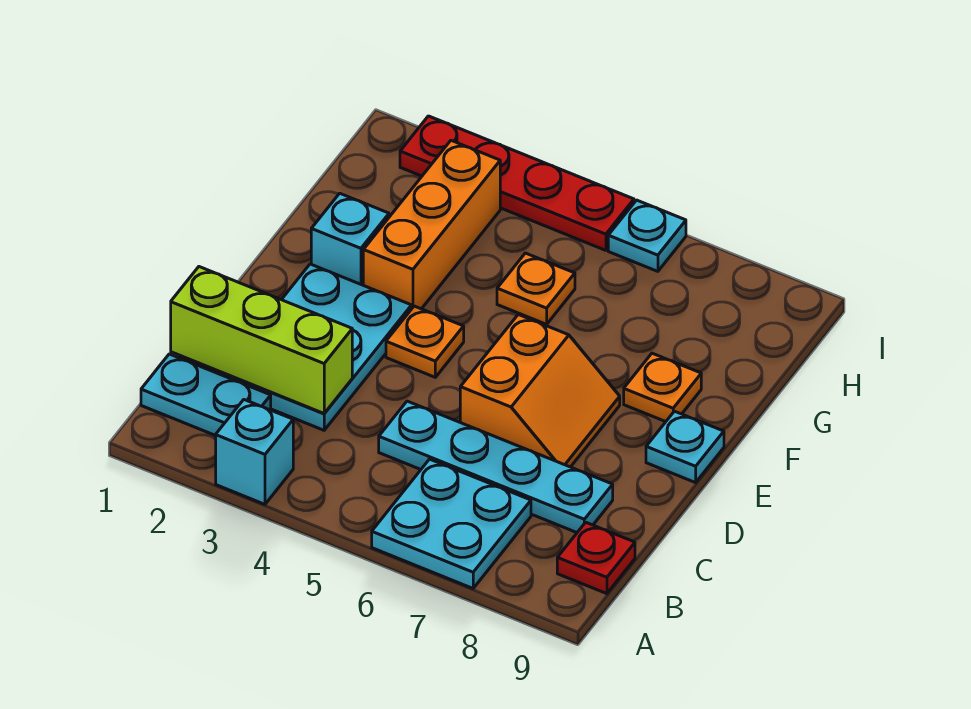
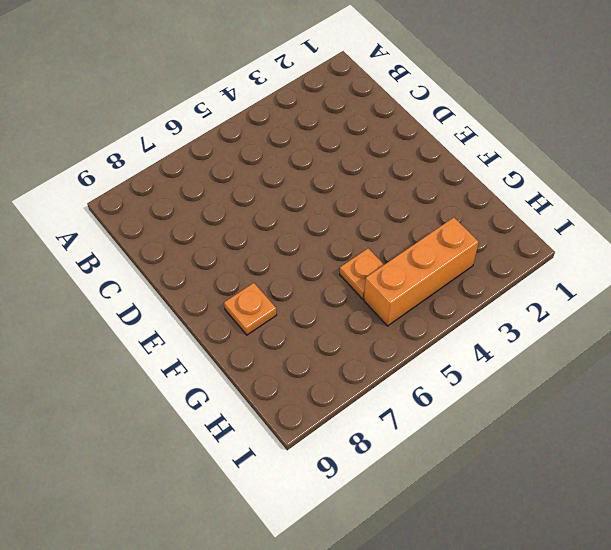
orange brick H3:H5 level 1 -> orange brick F3:H3 level 1
none -> cyan brick A3 level 1
none -> cyan plate A6:B7 level 1
none -> cyan plate B1:B2 level 1

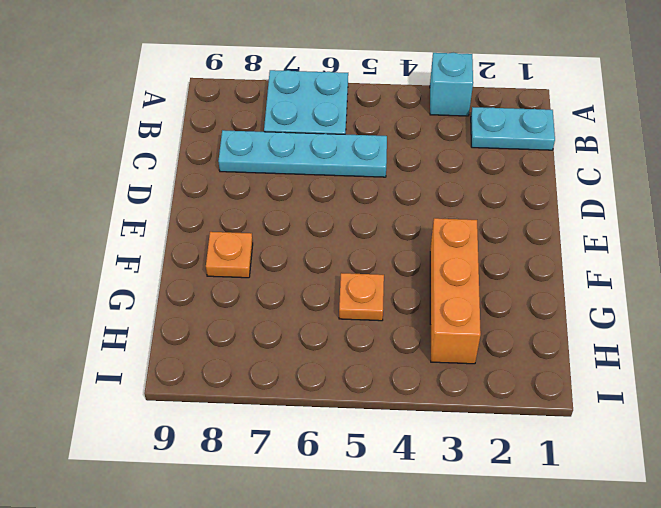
none -> red plate B9 level 1
none -> cyan plate C2:E3 level 1
none -> orange slope D6:E7 level 1 top 6

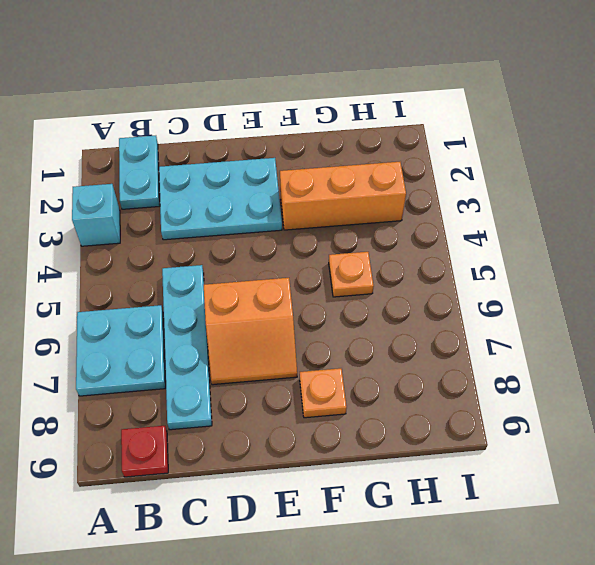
none -> orange plate E4 level 1
none -> cyan plate E9 level 1
none -> cyan brick F2 level 1

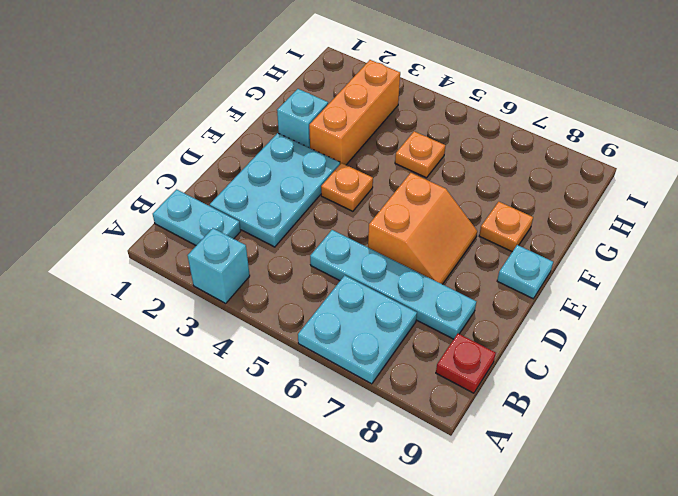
none -> red plate I2:I5 level 1
none -> cyan plate I6 level 1
none -> lime brick C1:C3 level 2

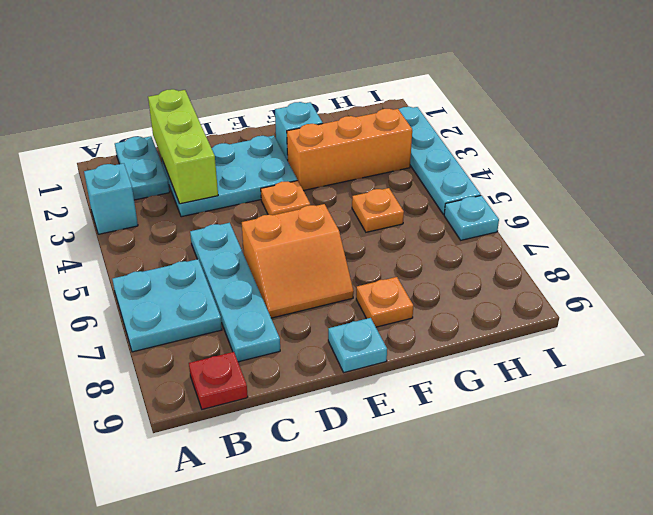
cyan plate I2:I5 level 1 -> red plate I2:I5 level 1

